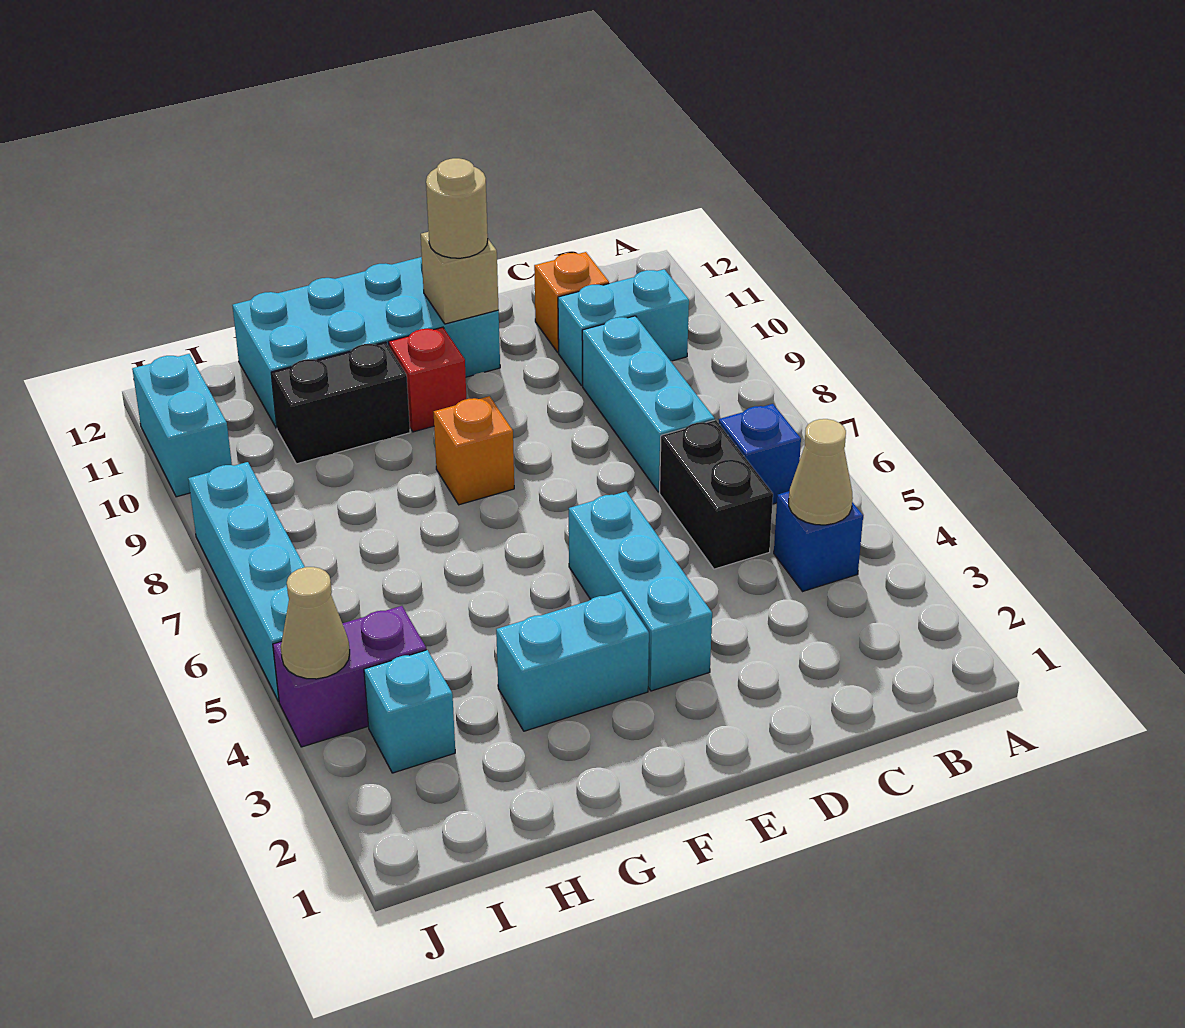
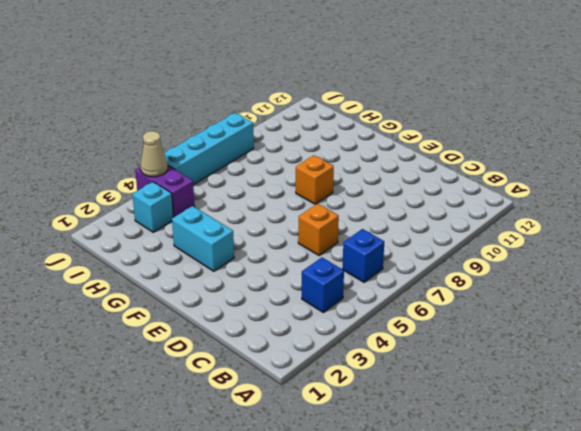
orange brick D6 level 1 -> orange brick C11 level 1
none -> cyan brick B10:C10 level 1
none -> black brick C5:C6 level 1
none -> cyan brick C7:C9 level 1

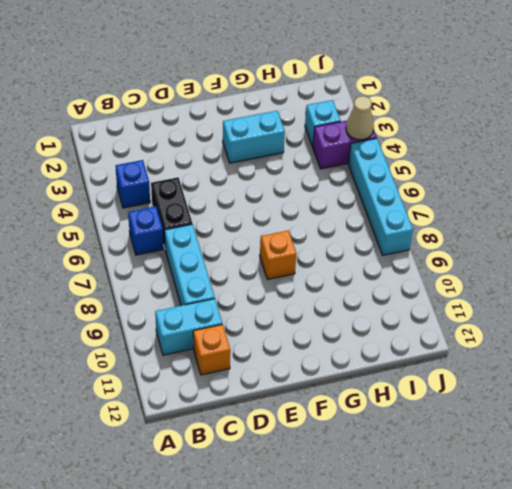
none -> cyan brick E3:E5 level 1
none -> cyan brick E11:H12 level 1
none -> red brick F10 level 1

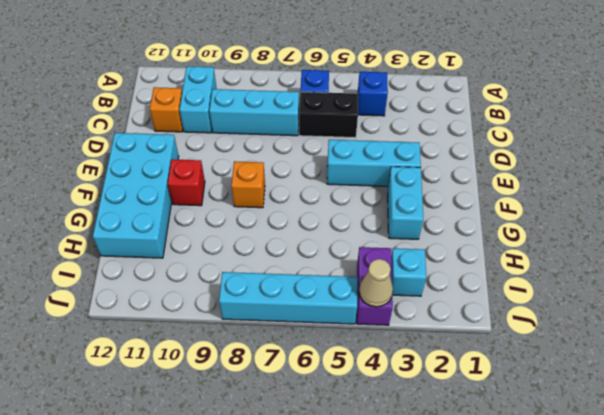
none -> black brick G10:H10 level 1
none -> cyan brick J10:J11 level 1
none -> tan cone B4 level 2

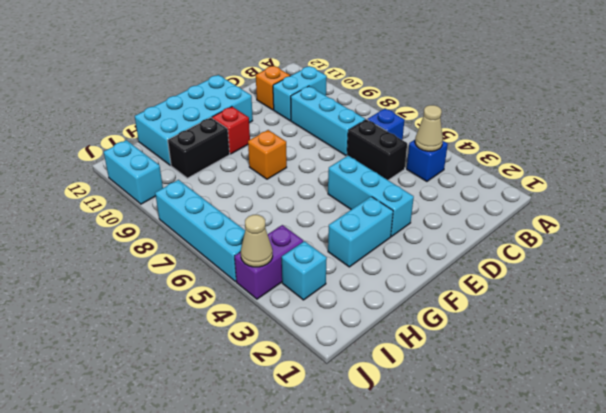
none -> tan brick E11 level 2
none -> tan round brick E11 level 3

